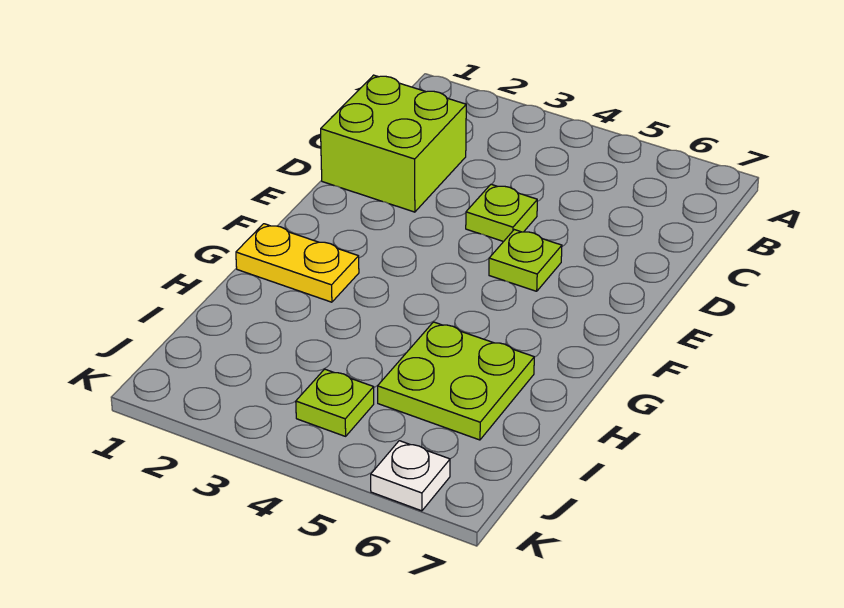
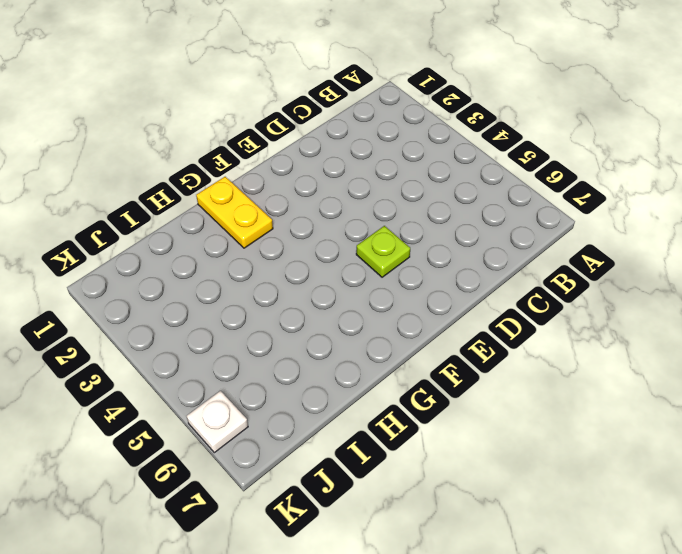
none -> lime brick C1:D2 level 1
none -> lime plate D4 level 1

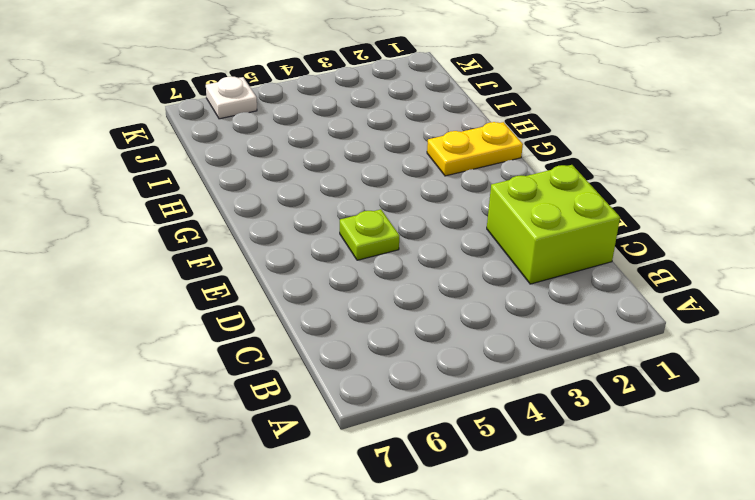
none -> lime plate D4 level 1
none -> lime plate H5:I6 level 1

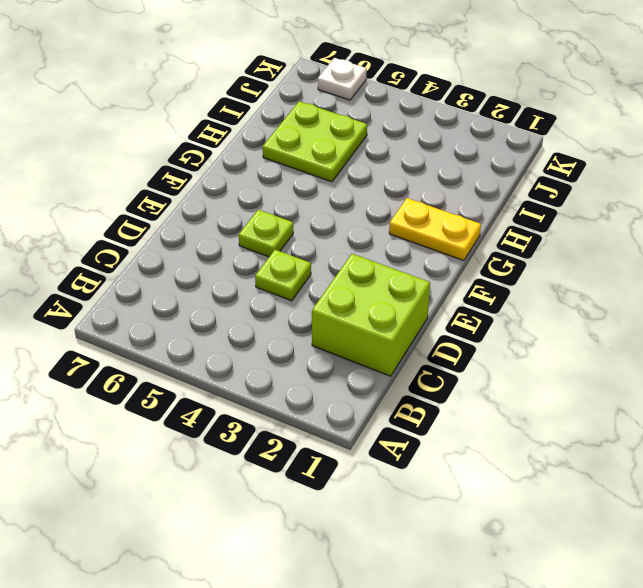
none -> lime plate J4 level 1

